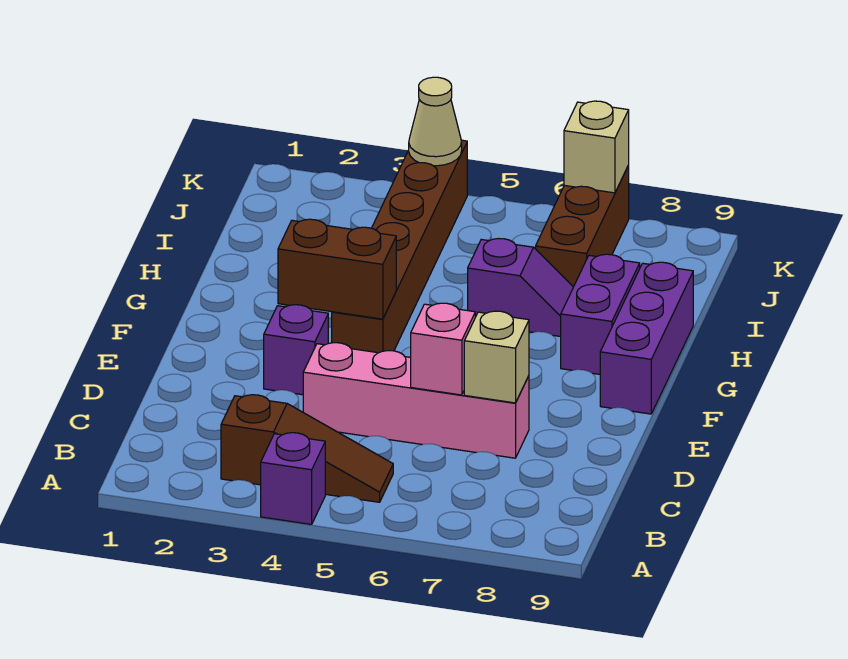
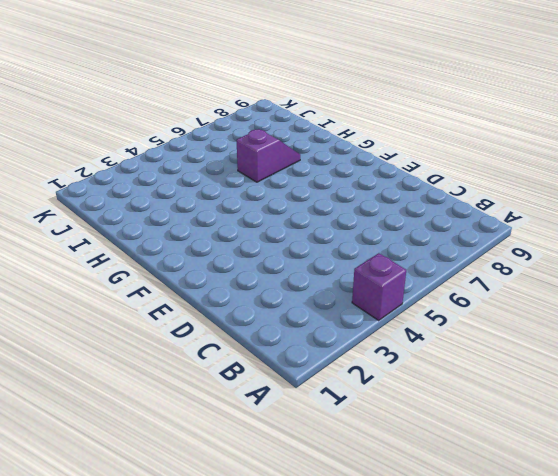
none -> brown slope B3:B5 level 1 top 3
none -> pink brick D4:D7 level 1
none -> purple brick E3 level 1

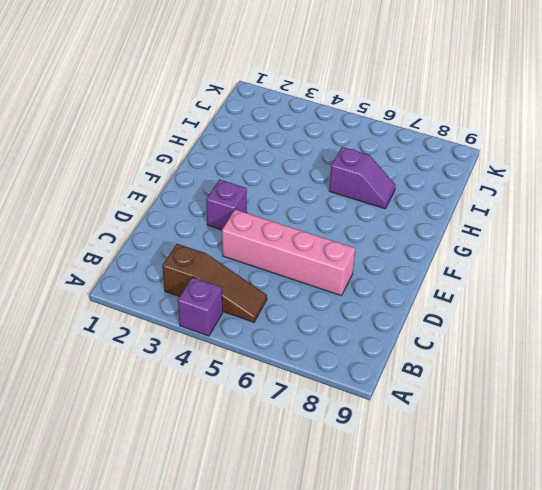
none -> brown brick F4:K4 level 1
none -> purple brick F9:H9 level 1
none -> purple brick G8:H8 level 1

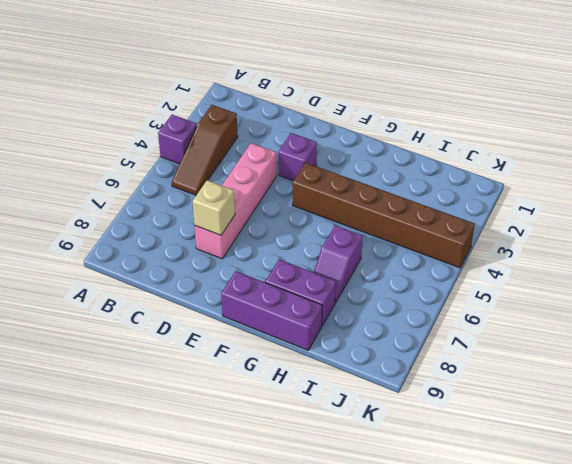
none -> brown brick I7:K7 level 1
none -> pink brick D6 level 2
none -> brown brick F3:F4 level 2

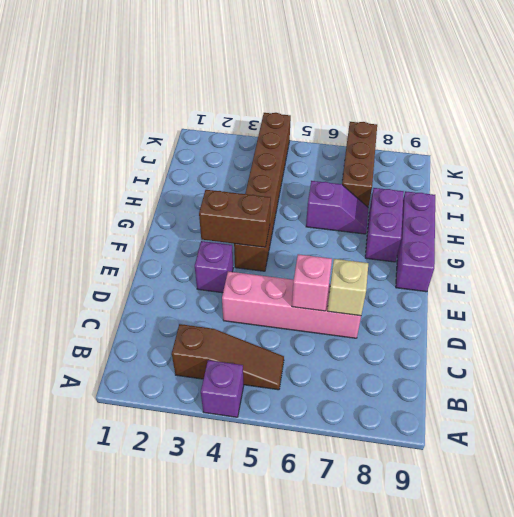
none -> tan cone K4 level 2
none -> tan brick K7 level 2

